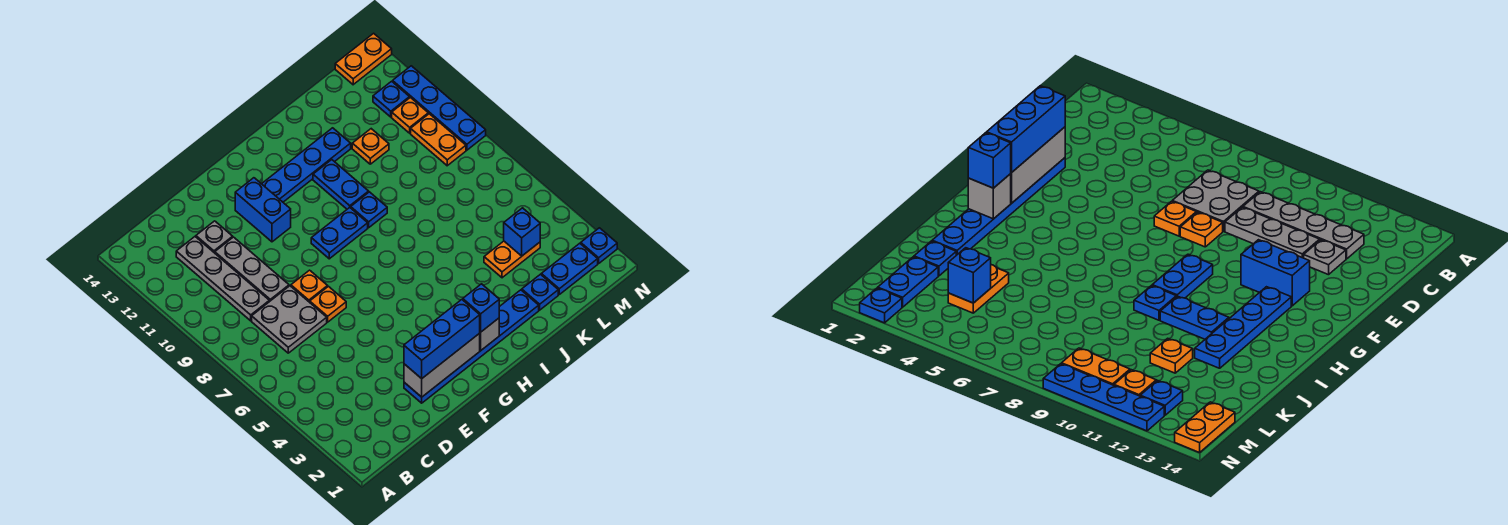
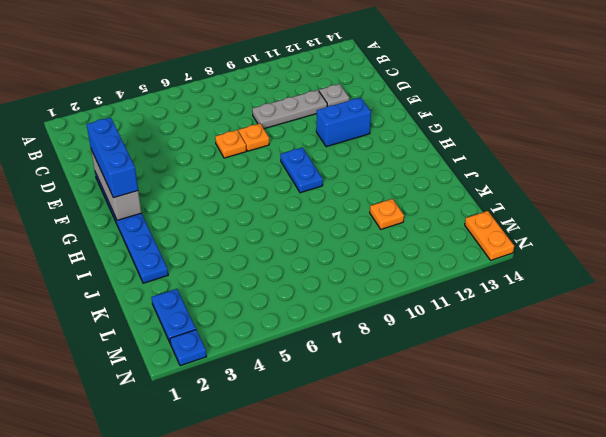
none -> grey plate C7:D8 level 1
none -> grey plate C9:C12 level 1
none -> blue plate G12:J12 level 1

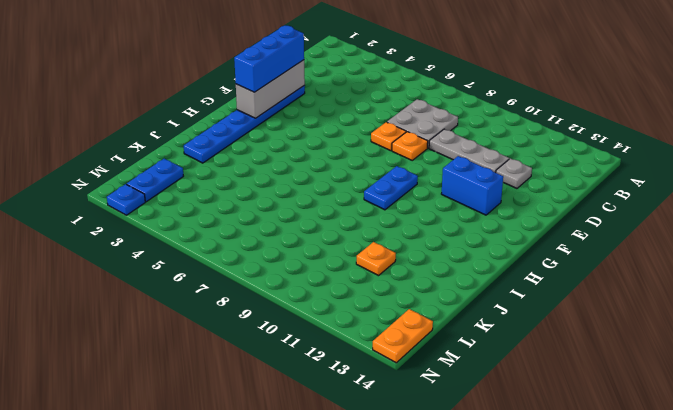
none -> grey plate C9:C12 level 1
none -> blue plate G12:J12 level 1
none -> blue plate I9 level 1

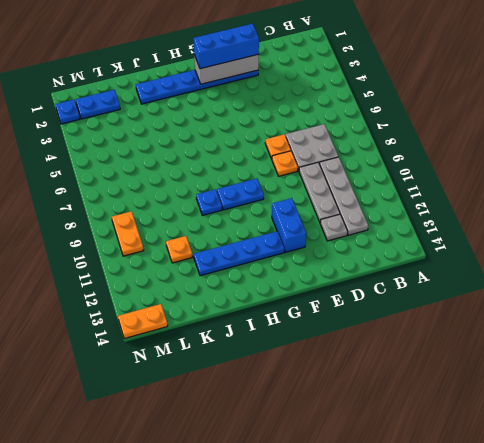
none -> blue plate I10:I11 level 1
none -> blue plate K2 level 1
none -> orange plate K4:L4 level 1

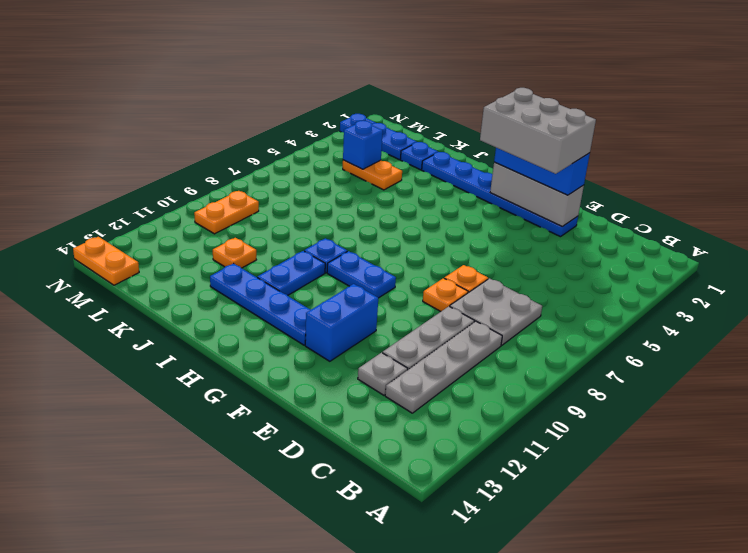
grey brick E2:G3 level 4 -> none
none -> orange plate M11 level 1
none -> blue plate M12 level 1
none -> blue plate N9:N12 level 1

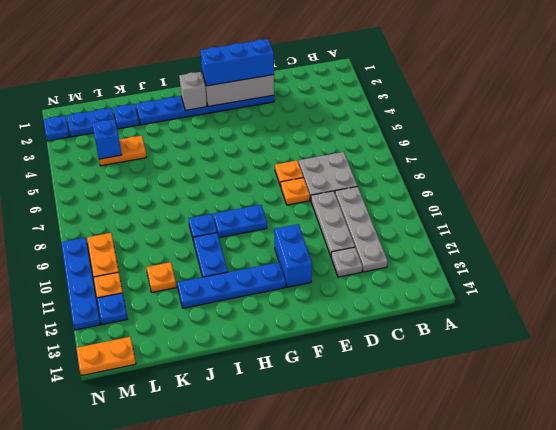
none -> blue brick H2 level 3

